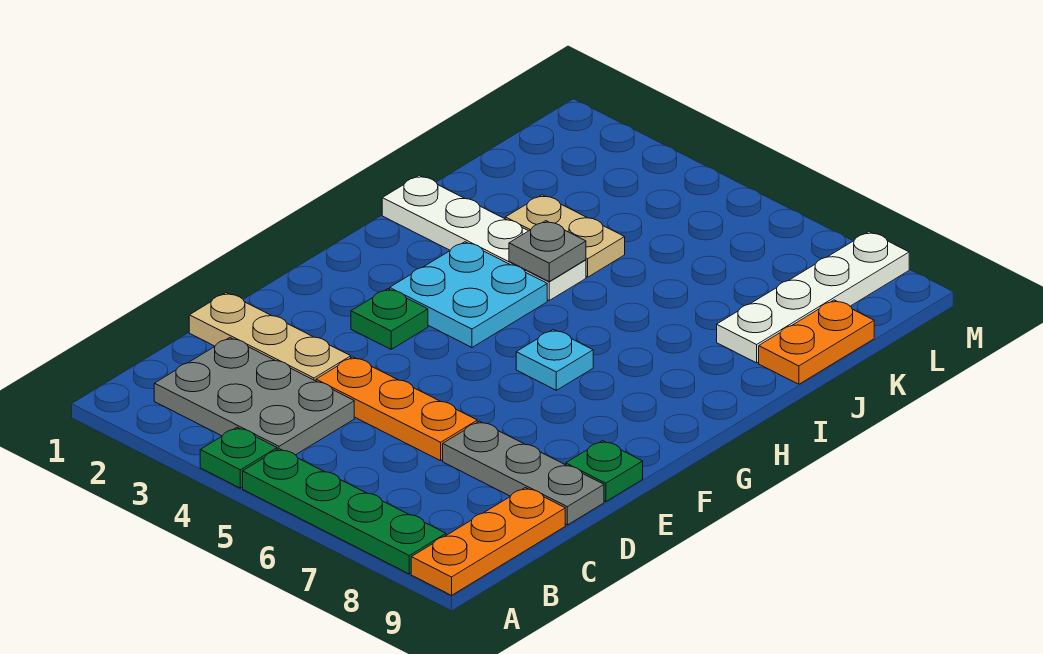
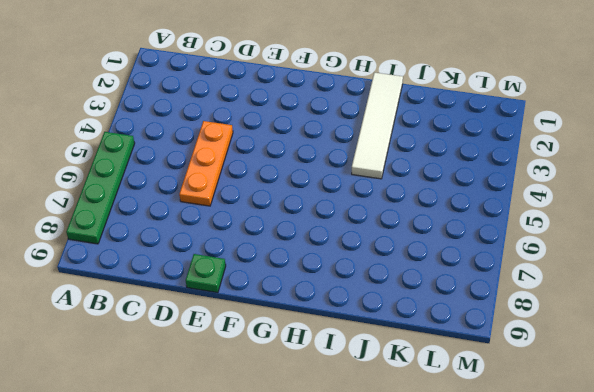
white tile I1:I4 level 1 -> white plate I1:I4 level 1
none -> green plate A4 level 1
none -> orange plate A9:C9 level 1
none -> grey plate B2:C4 level 1

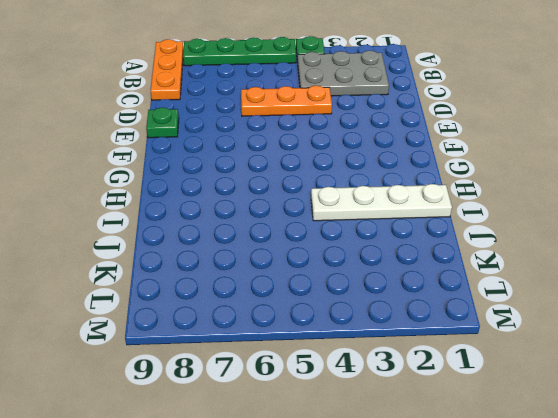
none -> tan plate D1:D3 level 1
none -> grey plate D7:D9 level 1
none -> green plate F3 level 1

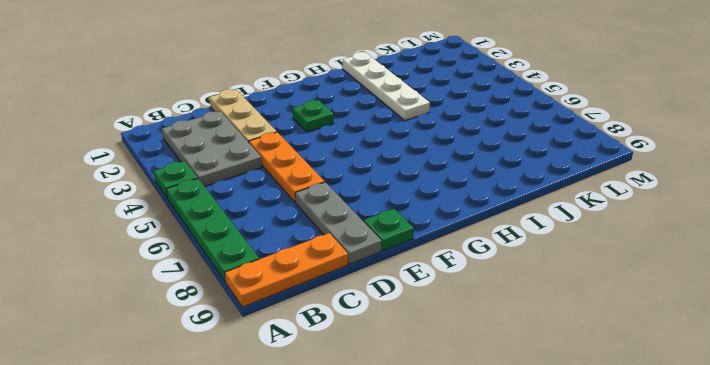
none -> cyan plate G3:H4 level 1
none -> cyan plate G6 level 1
none -> tan plate J3:J4 level 1

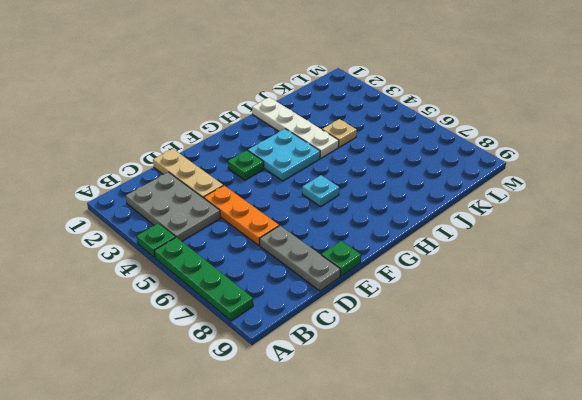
tan plate J4 level 1 -> tan plate J3:J4 level 1
none -> orange plate A9:C9 level 1
none -> white plate J8:M8 level 1
none -> orange plate J9:K9 level 1

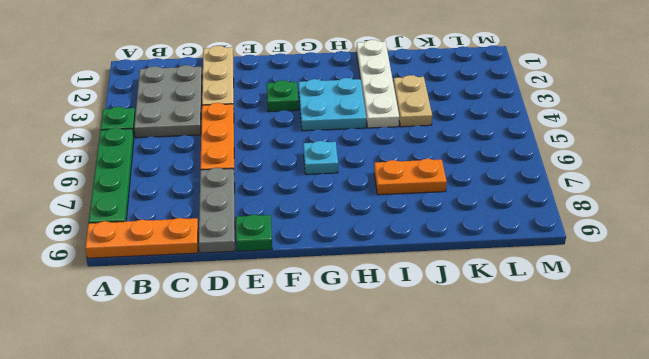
orange plate I7:J7 level 1 -> orange plate J9:K9 level 1
none -> white plate J8:M8 level 1
none -> grey plate I4 level 2

